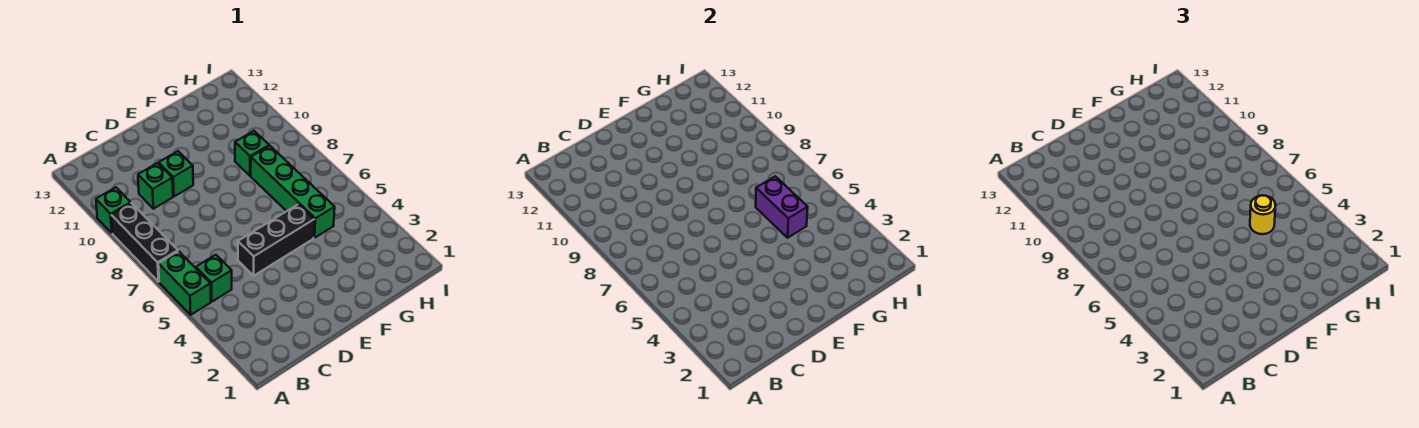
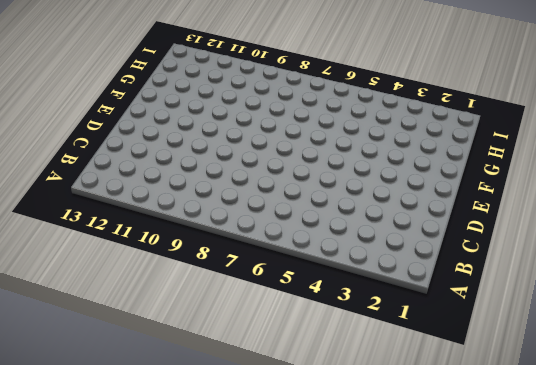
none -> green brick A5:A6 level 1
none -> black brick A7:A9 level 1

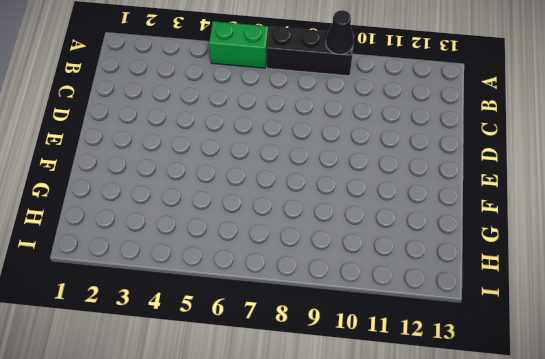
black cone A9 level 2 -> none
none -> green brick A10 level 1
none -> green brick B5 level 1

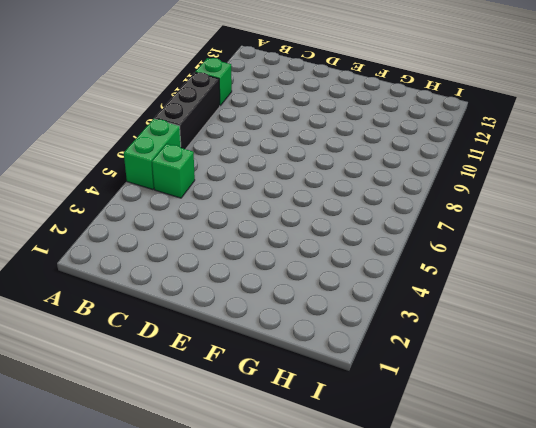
none -> green brick C10 level 1
none -> black brick D5:F5 level 1

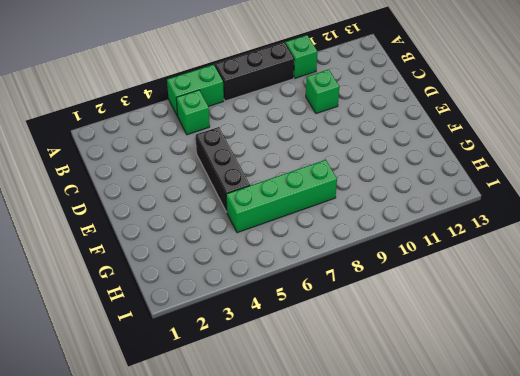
none -> green brick D10 level 1
none -> green brick G9 level 1

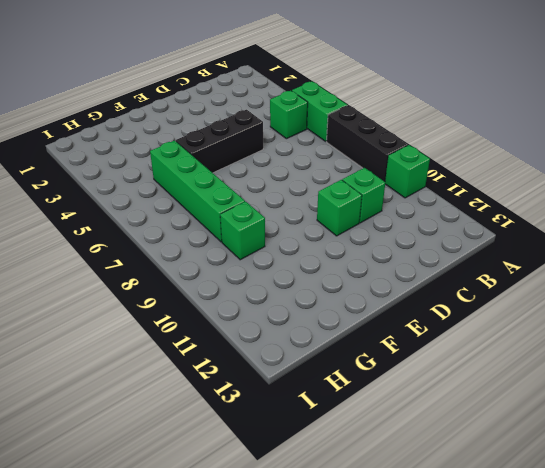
none -> purple brick G5:G6 level 2
none -> yellow round brick G5 level 3

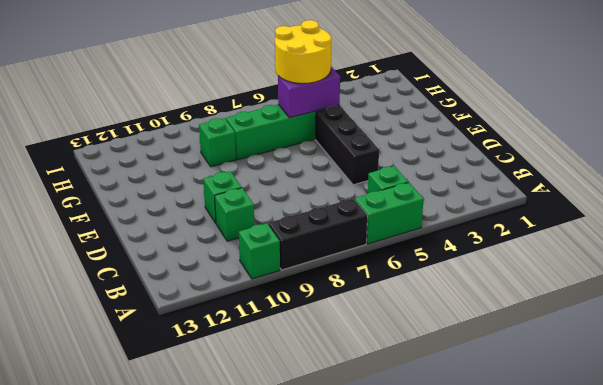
yellow round brick G5:H6 level 3 -> yellow round brick G5 level 3

